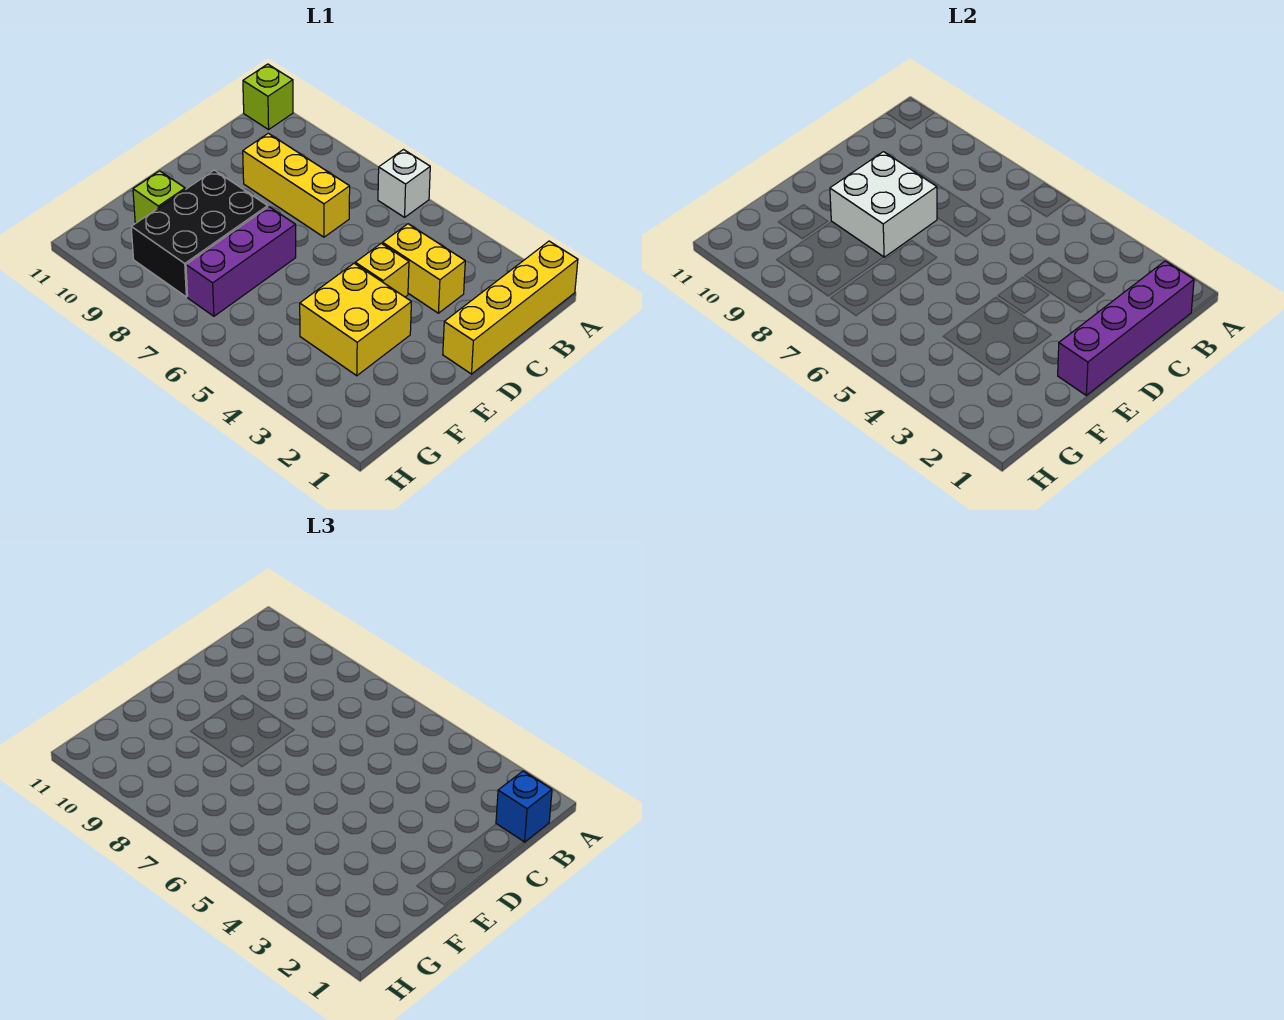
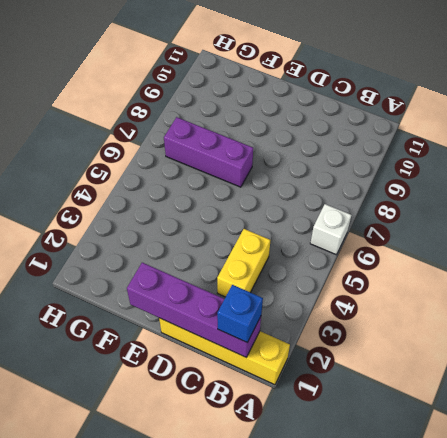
none -> lime brick A11 level 1
none -> yellow brick C7:C9 level 1
none -> yellow brick D4 level 1

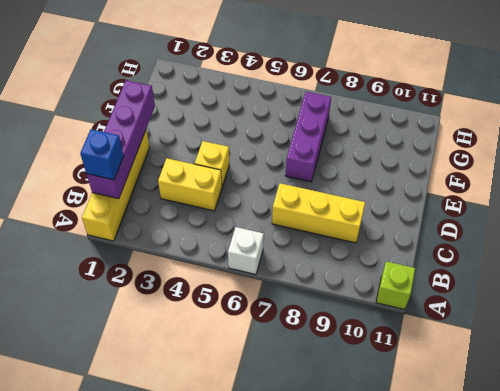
none -> yellow brick E3:F4 level 1
none -> black brick E8:G9 level 1
none -> lime brick F10 level 1

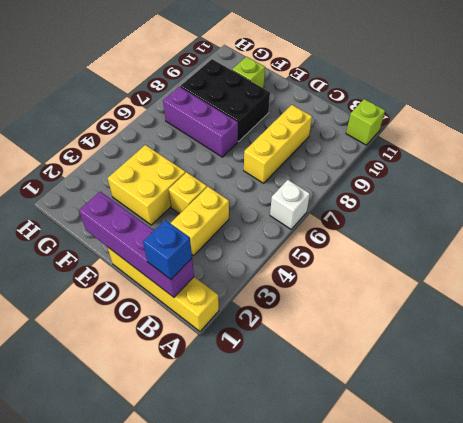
none -> white brick D8:E9 level 2

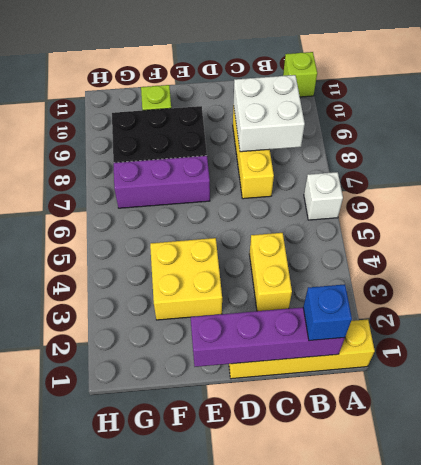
white brick B8:C9 level 2 -> white brick D8:E9 level 2
none -> yellow brick D4 level 1

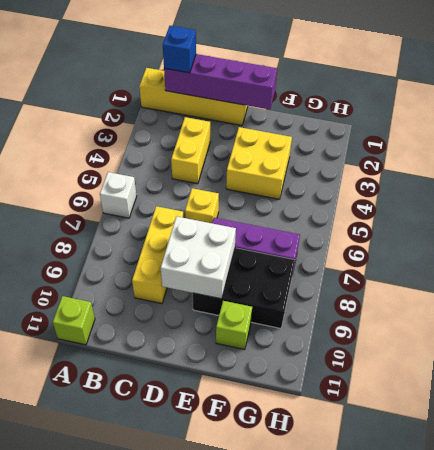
yellow brick D6 level 1 -> yellow brick D4 level 1

